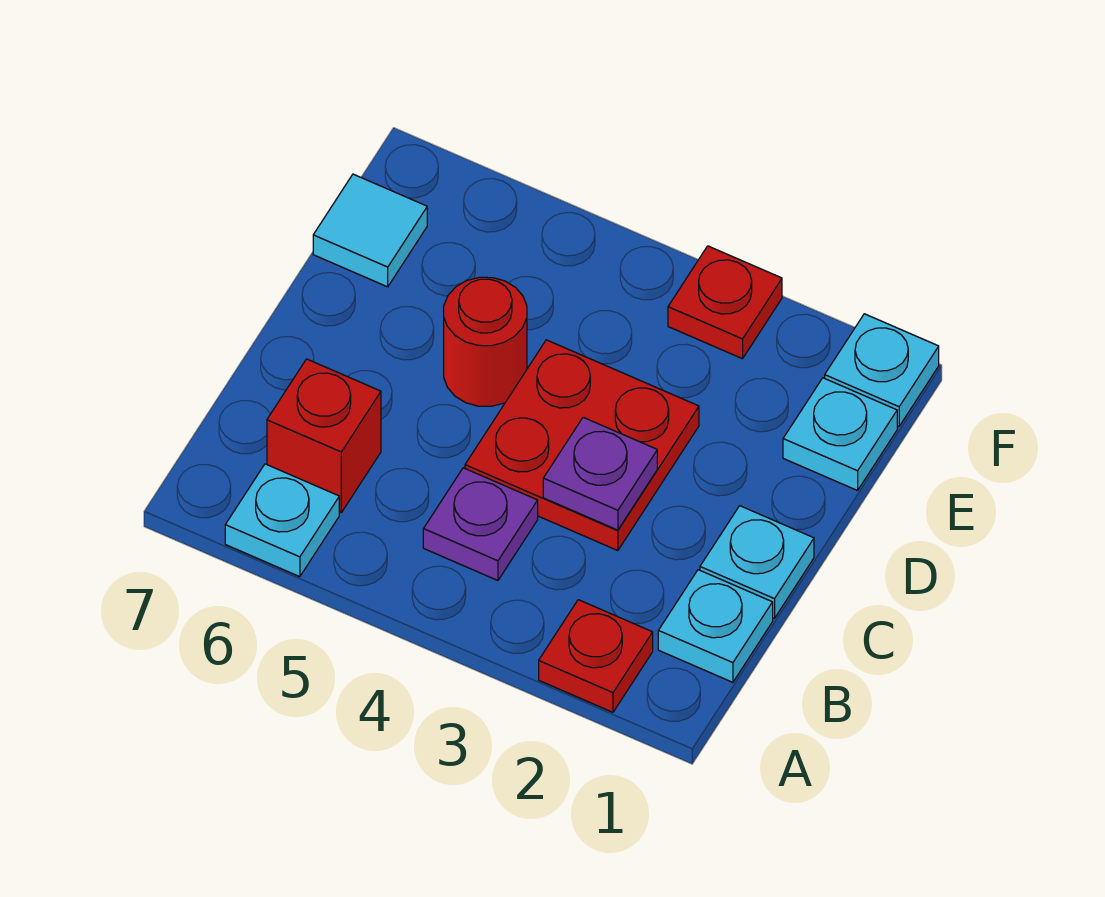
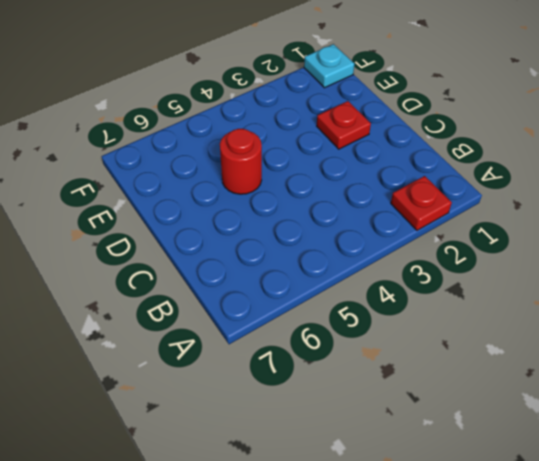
red plate D2 level 1 -> red plate F3 level 1
none -> cyan plate A6 level 1
none -> cyan plate B1 level 1
none -> purple plate B4 level 1

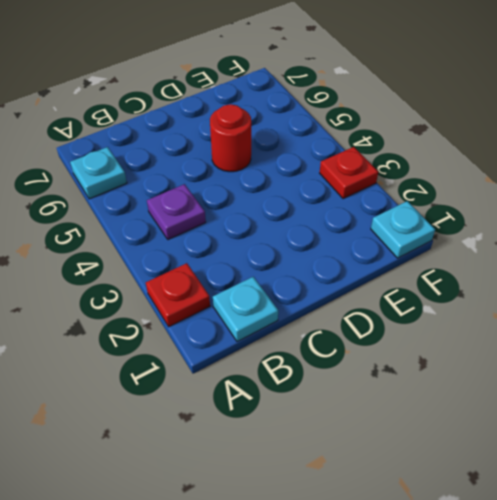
none -> red brick B6 level 1
none -> cyan plate C1 level 1
none -> red plate C3:D4 level 1

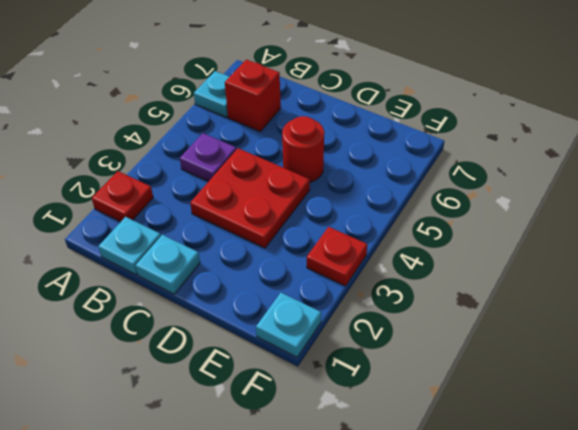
none -> cyan plate E1 level 1
none -> cyan tile E7 level 1
none -> purple plate C3 level 2

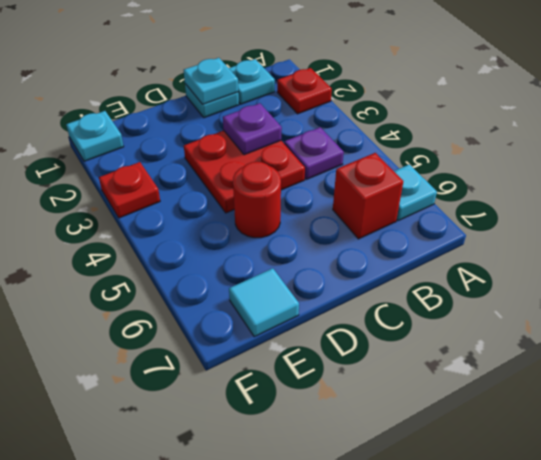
cyan plate C1 level 2 -> cyan plate E1 level 1

